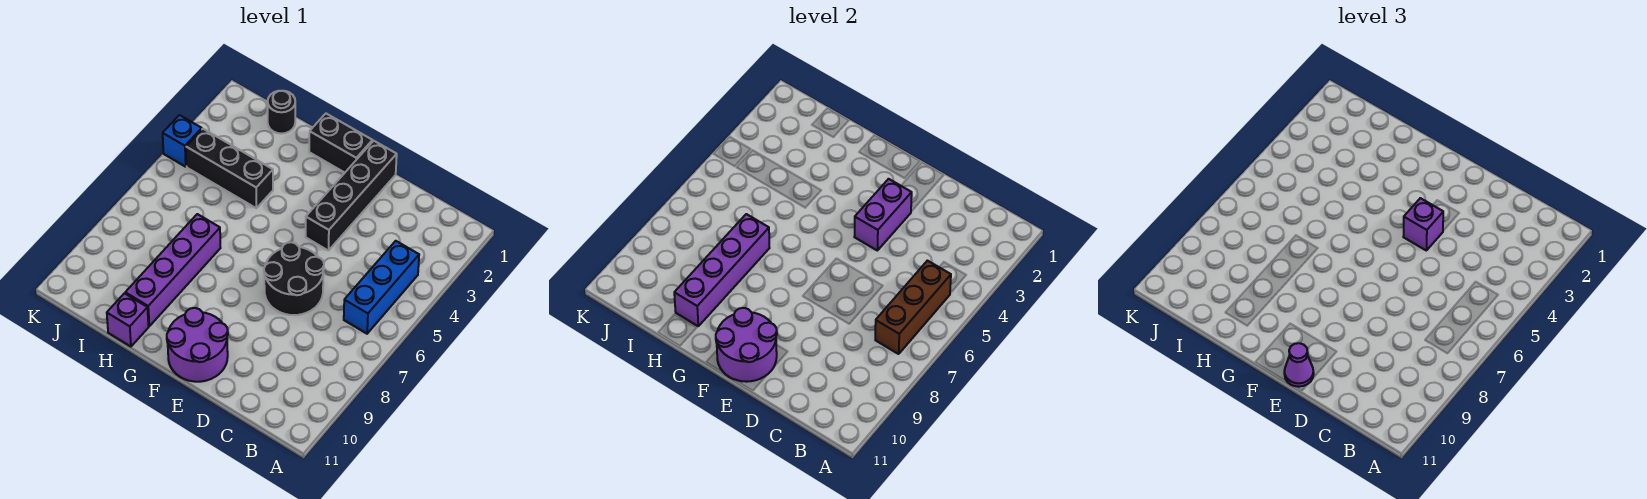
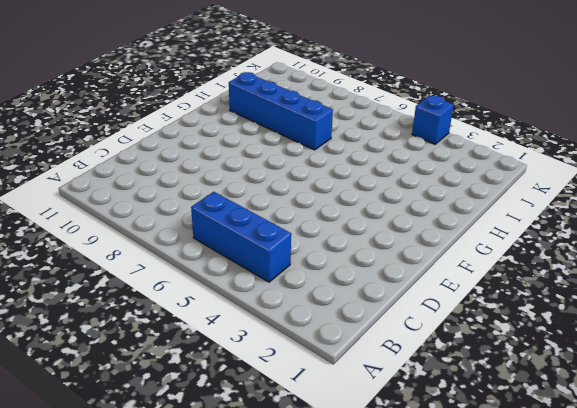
blue brick H7:H10 level 1 -> purple brick H7:H10 level 1
none -> black round brick D6:E7 level 1
none -> black brick E1:E4 level 1
none -> purple round brick E10:F11 level 1

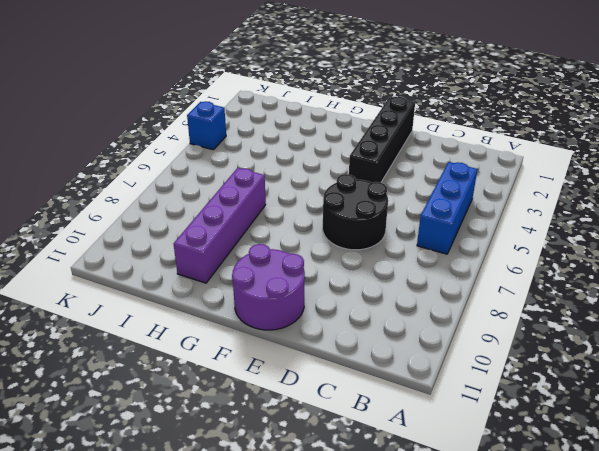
none -> black brick F1:G1 level 1
none -> black brick H4:J4 level 1
none -> purple brick H11 level 1

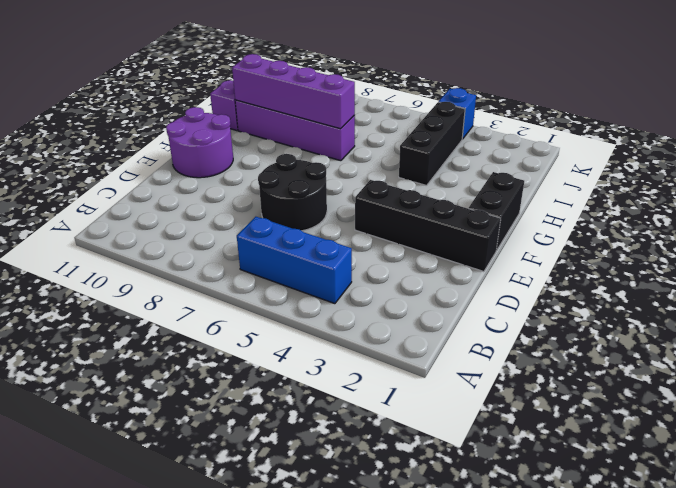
none -> black round brick I1 level 1
none -> brown brick B5:B7 level 2
none -> purple brick E3:E4 level 2

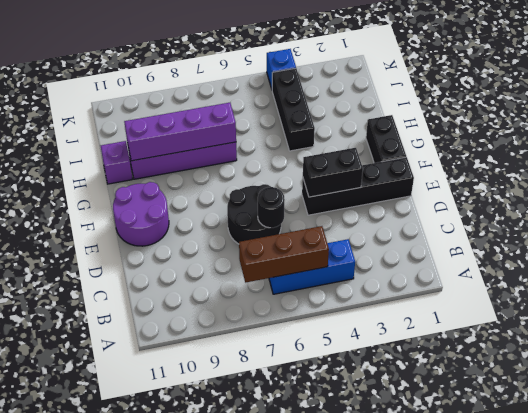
black round brick D6 level 2 -> black round brick I1 level 1
black brick E3:E4 level 2 -> purple brick E3:E4 level 2
none -> purple round brick E10:F11 level 2
none -> purple brick E4 level 3
none -> purple cone E11 level 3

